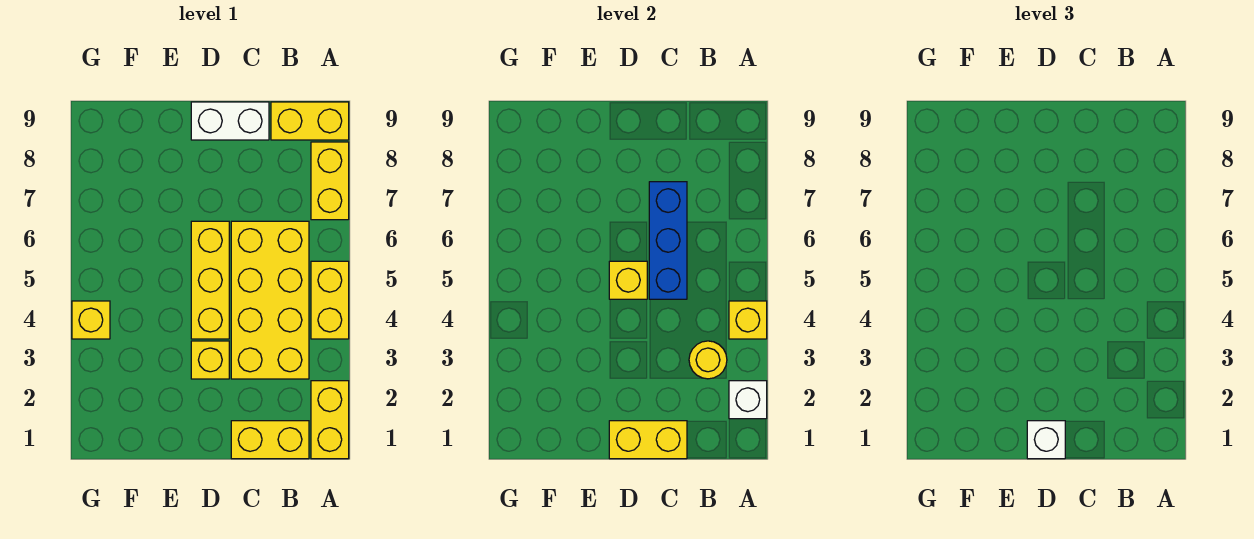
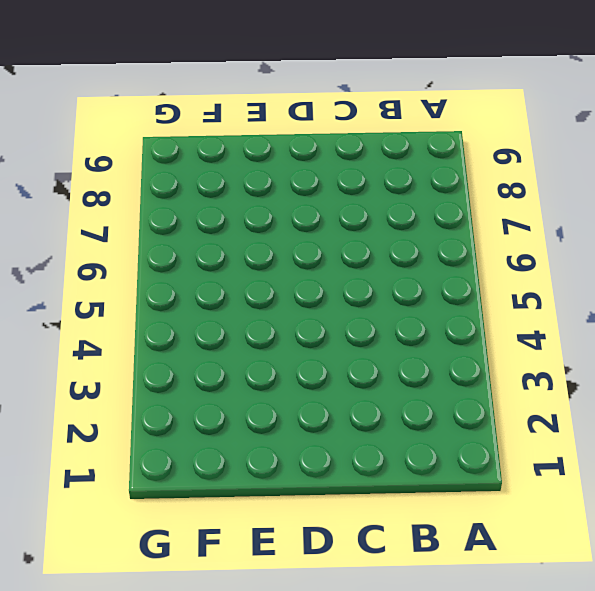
none -> yellow brick A1:A2 level 1
none -> yellow brick A4:A5 level 1
none -> yellow brick A7:A8 level 1

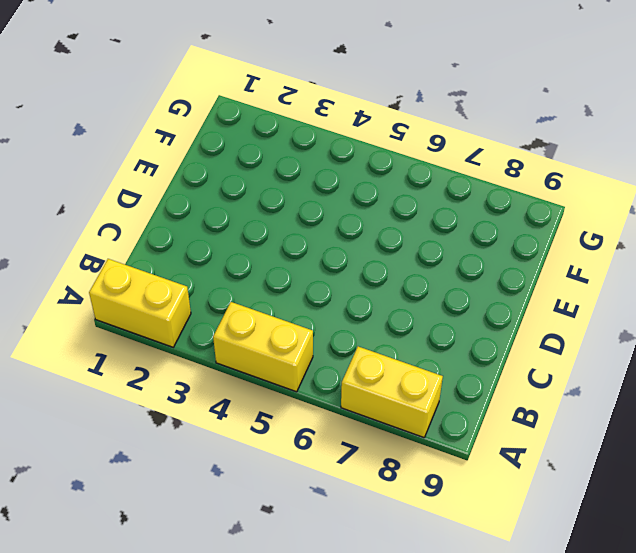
none -> yellow brick A9:B9 level 1
none -> yellow brick B1:C1 level 1
none -> yellow brick B3:C6 level 1

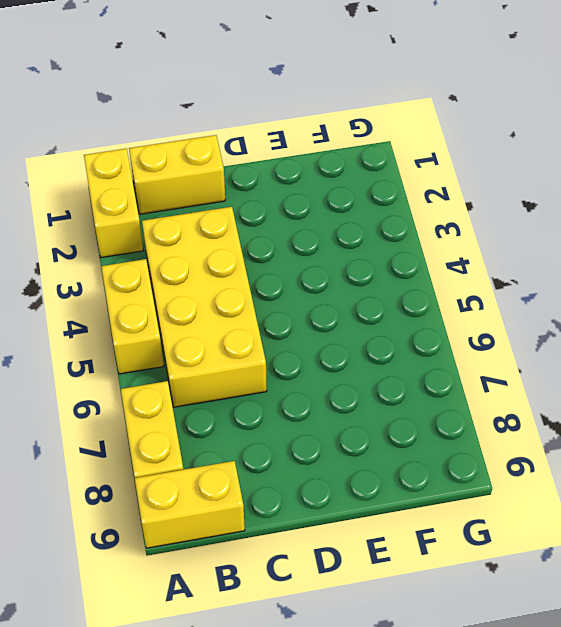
none -> white brick C9:D9 level 1
none -> yellow brick D3 level 1
none -> yellow brick D4:D6 level 1

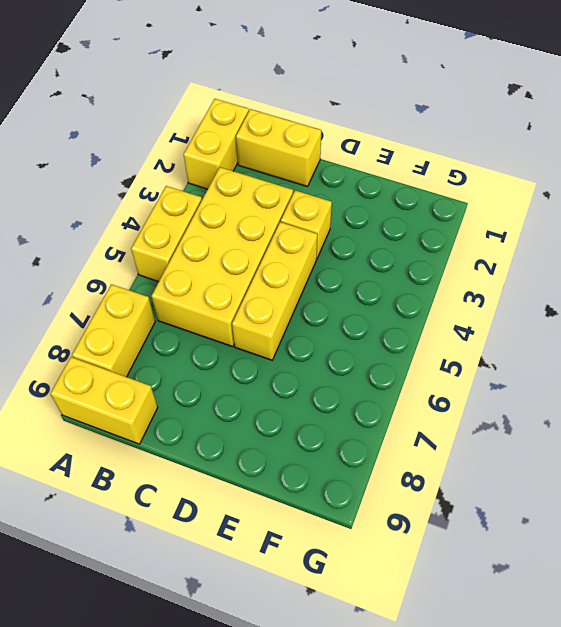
none -> white brick C9:D9 level 1
none -> yellow brick G4 level 1
none -> white brick A2 level 2

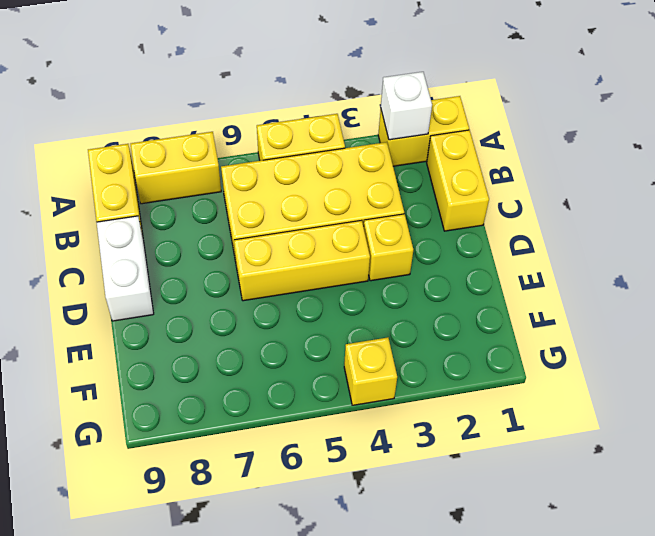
none -> yellow brick A4 level 2
none -> yellow round brick B3 level 2
none -> yellow brick C1:D1 level 2

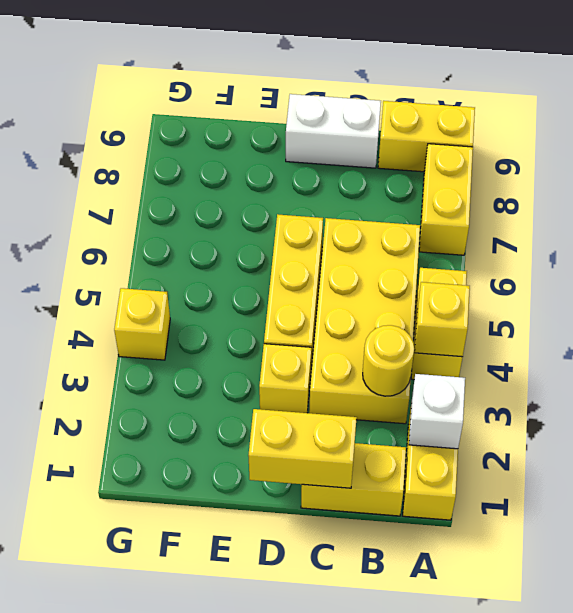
none -> blue brick C5:C7 level 2
none -> yellow brick D5 level 2
none -> white brick D1 level 3

